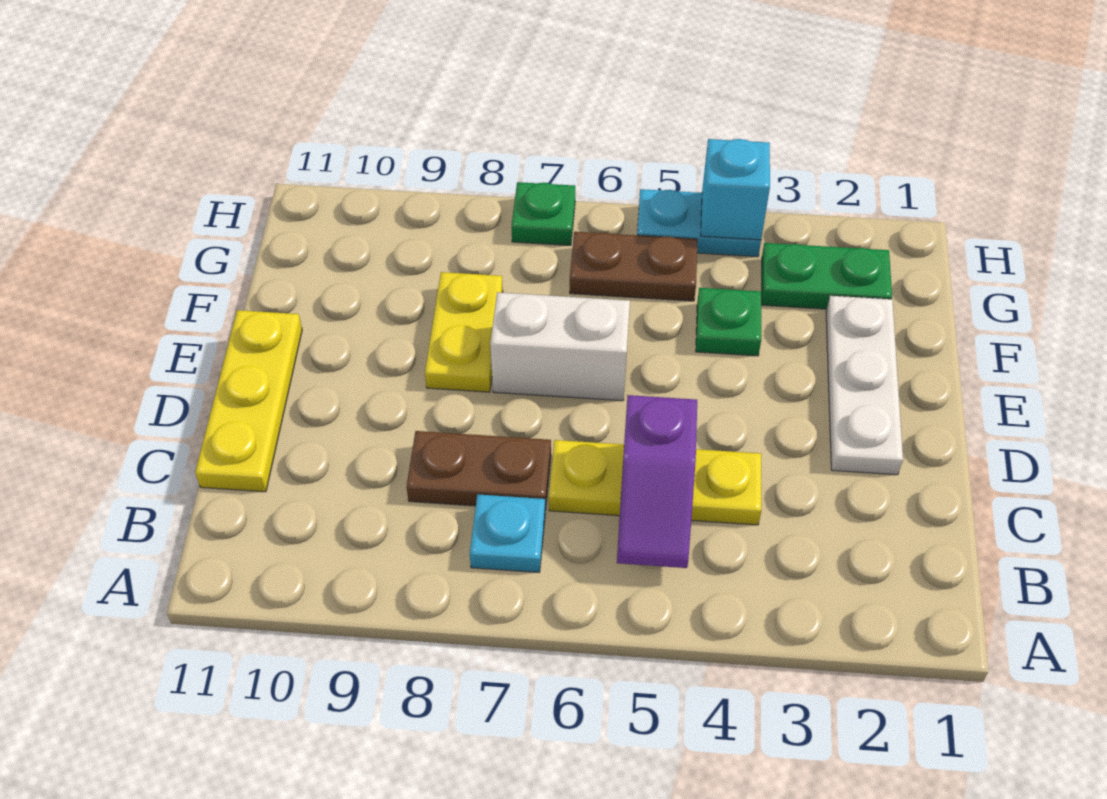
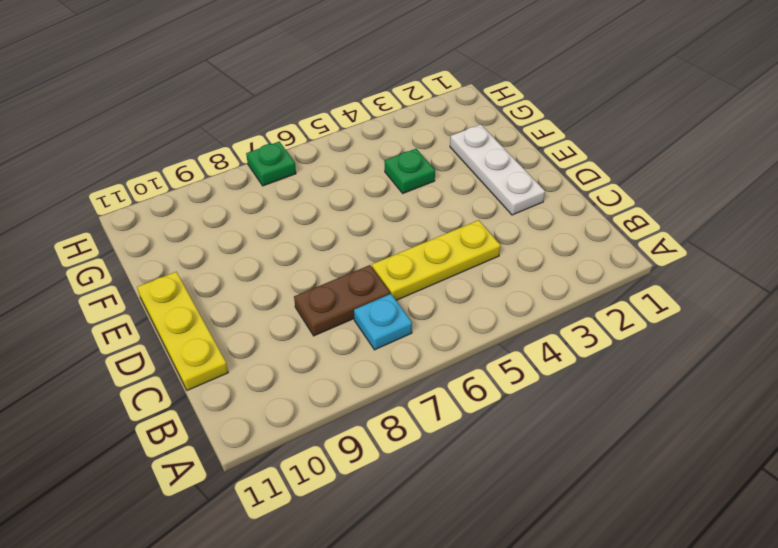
none -> white brick E6:E7 level 1
none -> yellow plate E8:F8 level 1
none -> green plate G2:G3 level 1

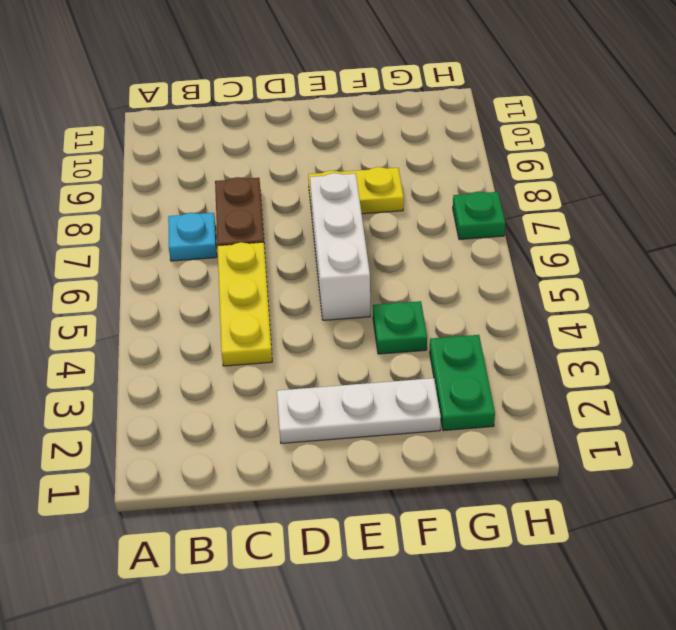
white brick E5:E7 level 1 -> white brick E6:E7 level 1
none -> yellow plate C11:E11 level 1
none -> brown plate G5:G6 level 1
none -> cyan plate H4:H5 level 1

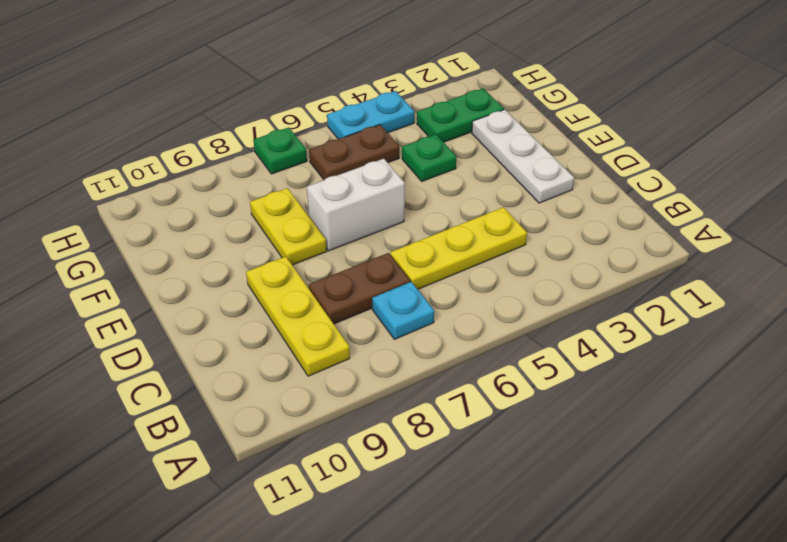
yellow plate B9:D9 level 1 -> yellow plate C11:E11 level 1
none -> purple slope B5:C5 level 2 top C
none -> cyan brick H4 level 2

